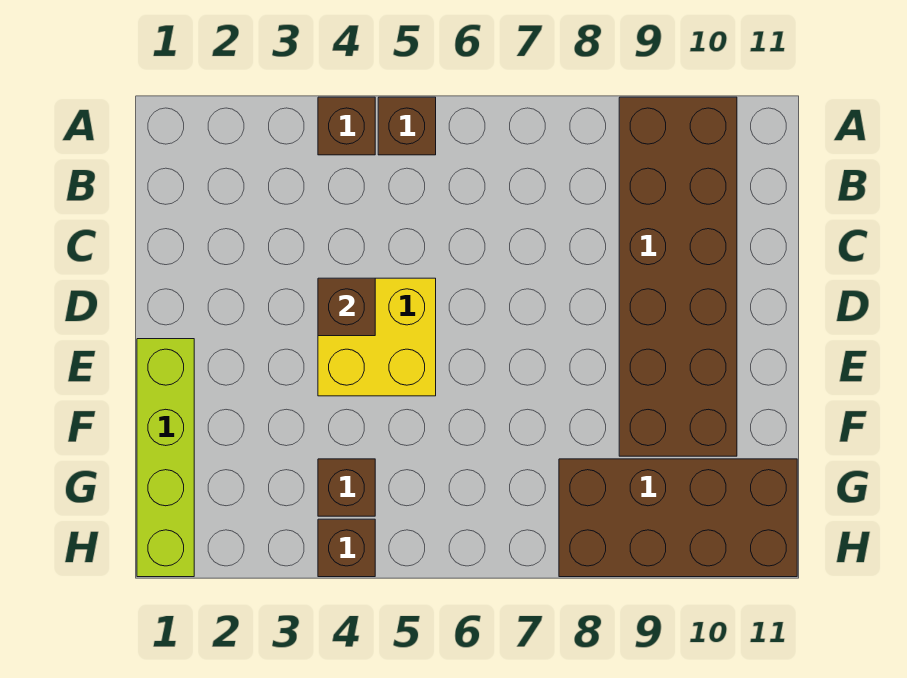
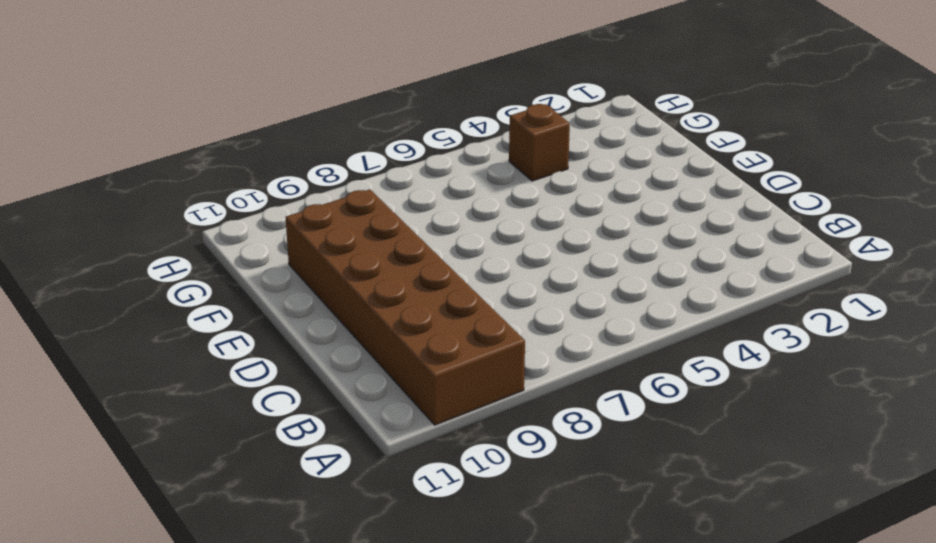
none -> brown brick A4 level 1
none -> brown brick A5 level 1

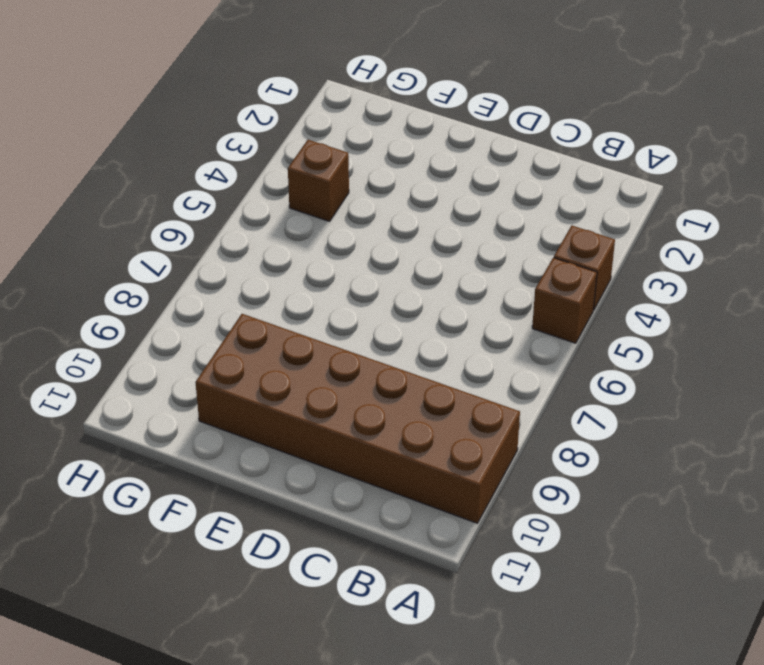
none -> yellow brick D4:E5 level 1
none -> lime brick E1:H1 level 1

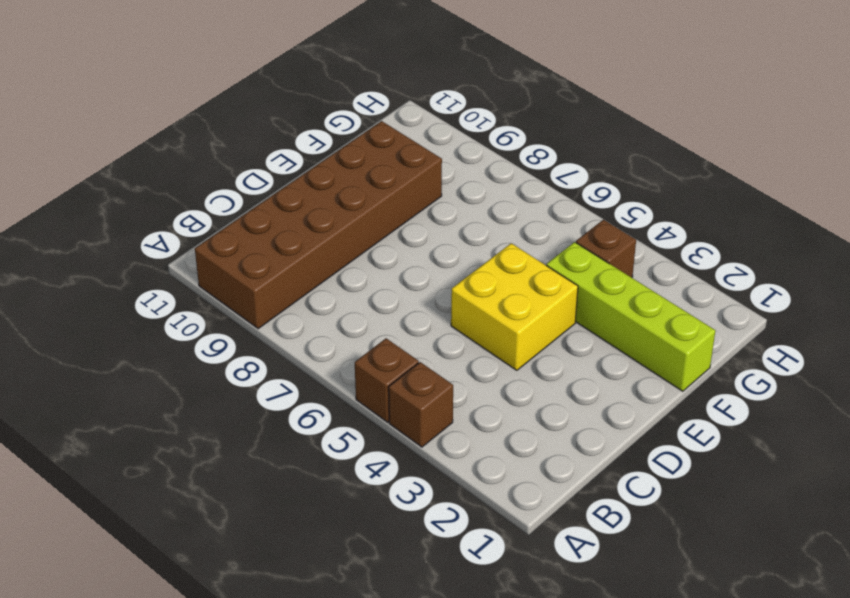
lime brick F1:F4 level 1 -> lime brick E1:H1 level 1
none -> brown brick G8:H11 level 1
none -> brown brick H4 level 1

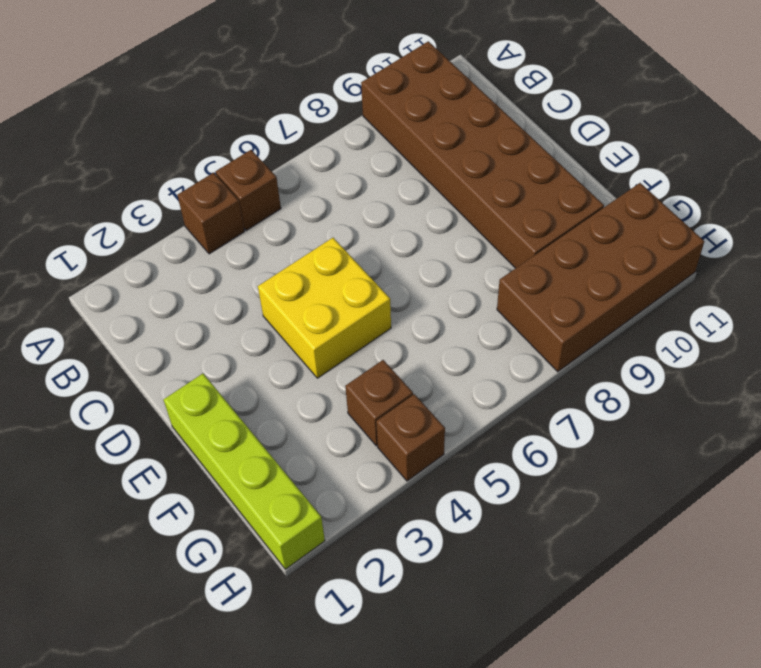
none -> brown brick D4 level 2

